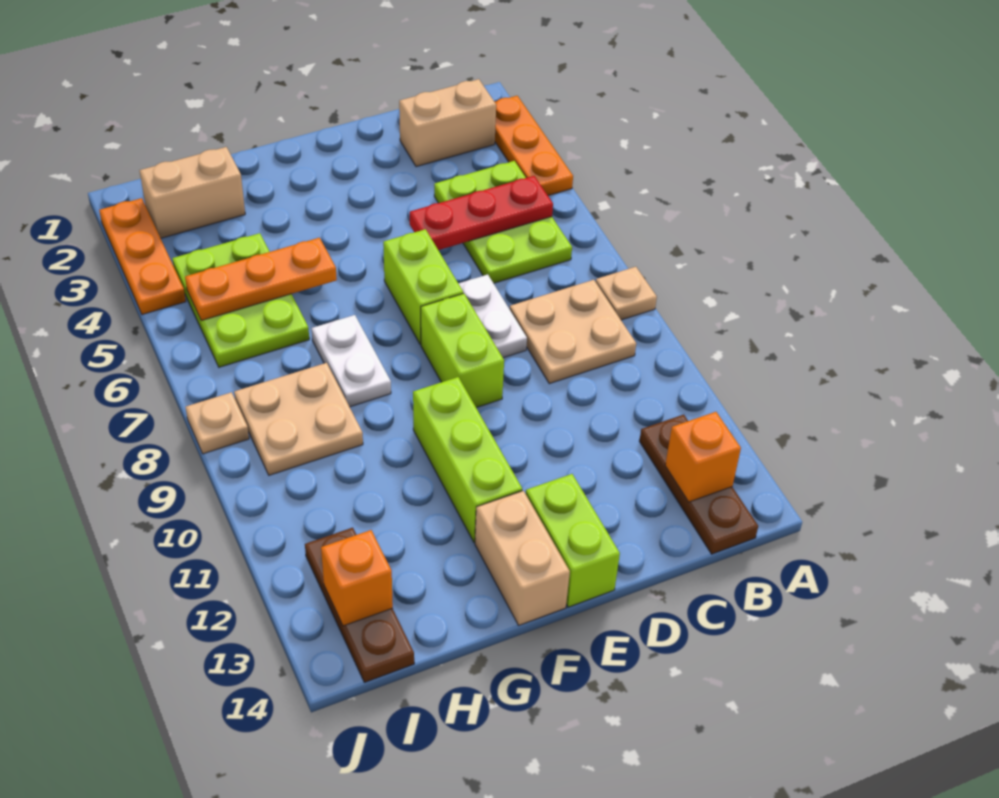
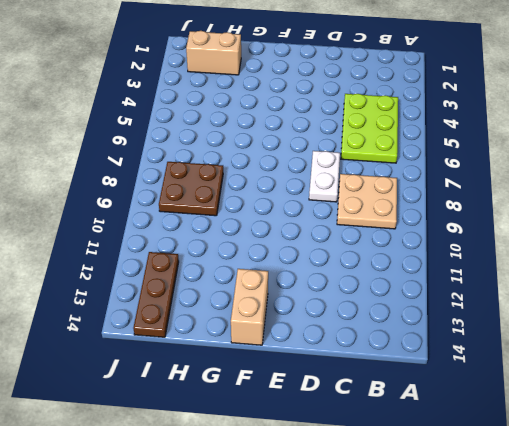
brown plate H8:I9 level 1 -> tan plate H8:I9 level 1
none -> orange plate A2:A4 level 1
none -> tan plate A8 level 1
none -> tan brick B2:C2 level 1

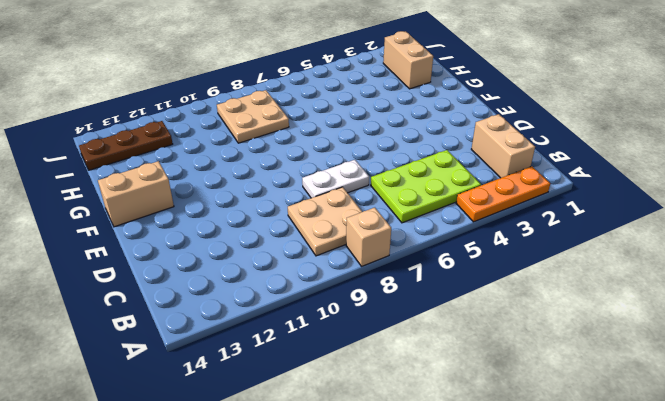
tan brick A8 level 1 -> tan plate A8 level 1
none -> brown plate B12:B14 level 1
none -> lime brick E6:E7 level 1
none -> lime brick E8:E9 level 1

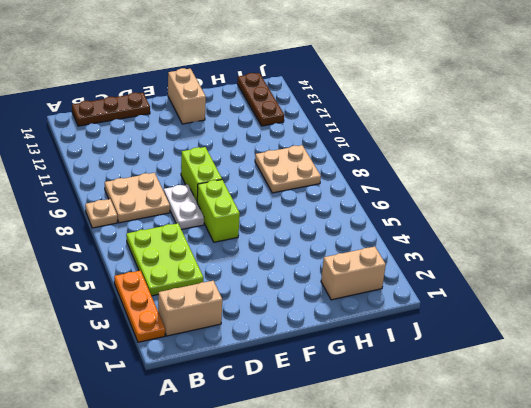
brown plate B14:D14 level 1 -> brown plate B12:B14 level 1
none -> lime brick E13:E14 level 1
none -> lime brick F10:F12 level 1
none -> white plate G7:G8 level 1

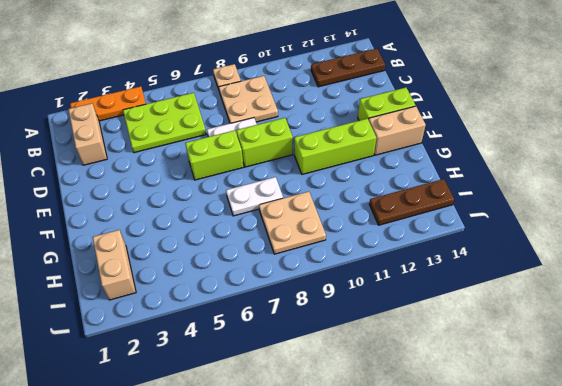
none -> lime plate H4:I6 level 1
none -> orange plate J2:J4 level 1
none -> tan plate J8 level 1

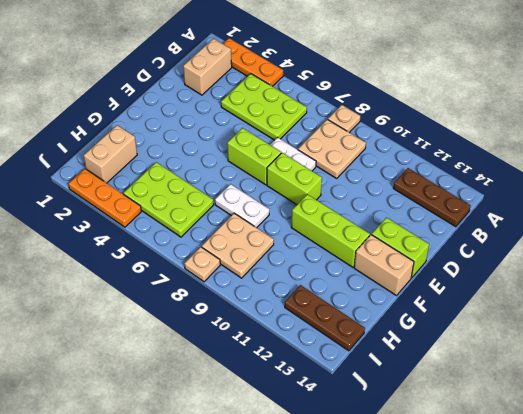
none -> red plate B5:D5 level 2
none -> orange brick B13 level 2
none -> orange plate G5:I5 level 2

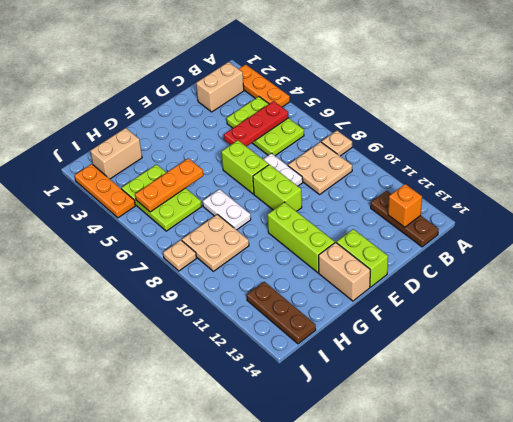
none -> orange brick I13 level 2

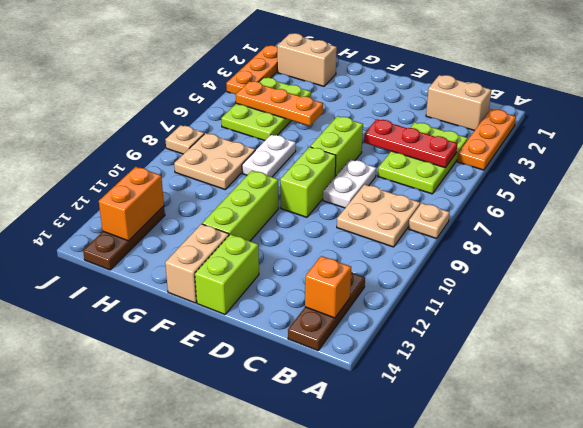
orange brick I12:I13 level 2 -> orange brick I13 level 2

